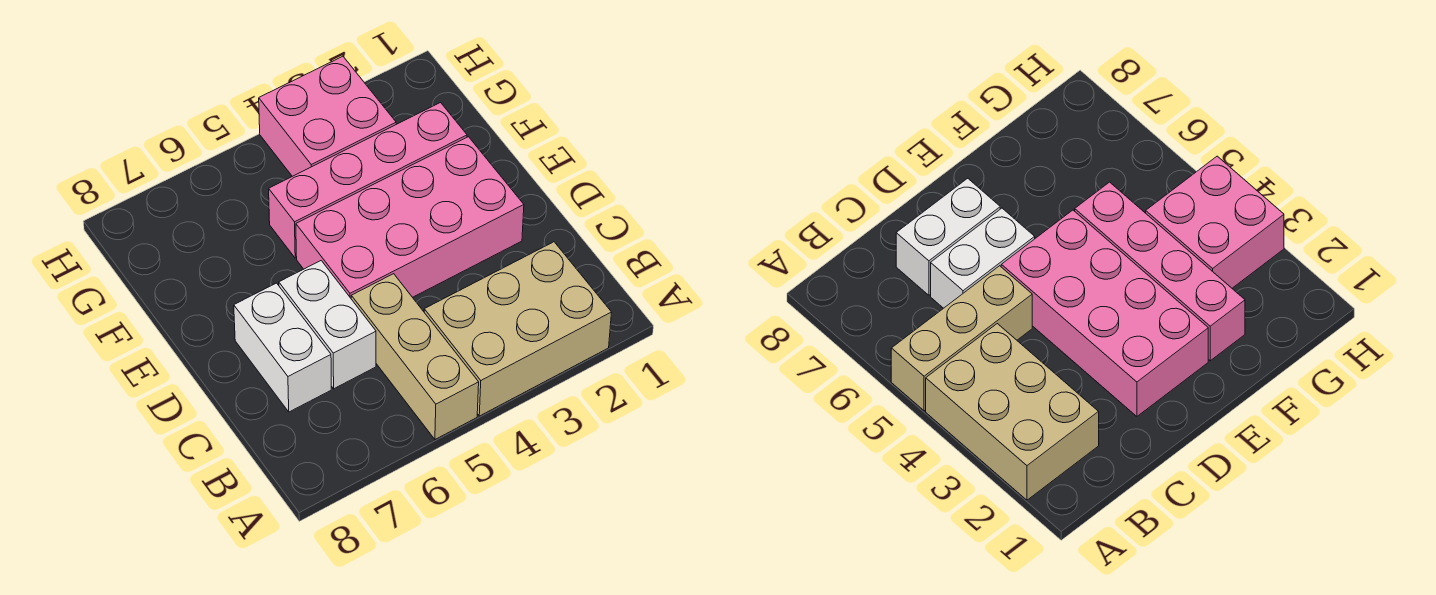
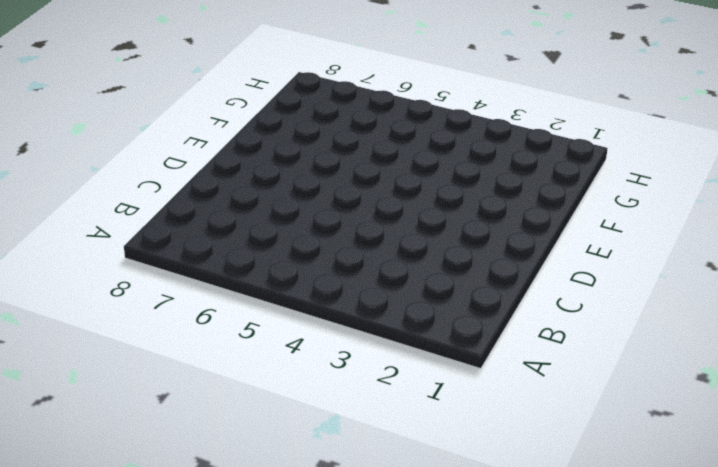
none -> tan brick A2:B4 level 1
none -> tan brick A5:C5 level 1

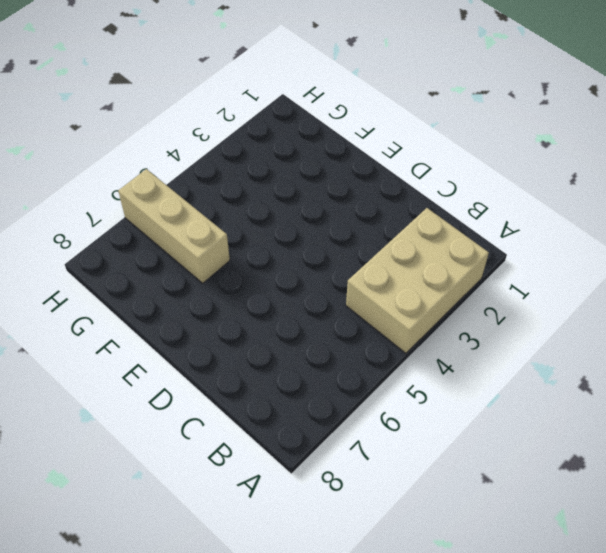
tan brick F6:H6 level 1 -> tan brick A5:C5 level 1
none -> white brick C6:D6 level 1
none -> white brick C7:D7 level 1

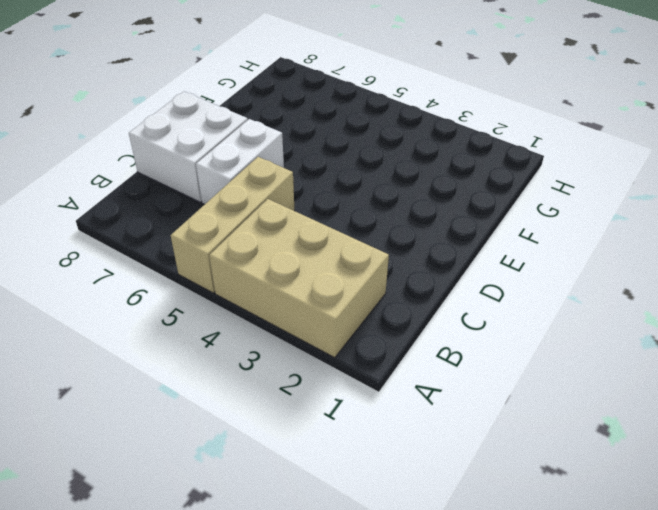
white brick C7:D8 level 1 -> white brick C7:D7 level 1
none -> pink brick D2:E5 level 1
none -> pink brick F2:F5 level 1

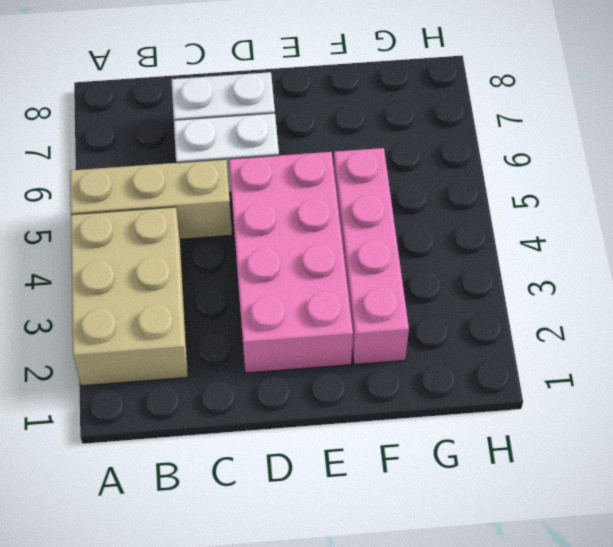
none -> pink brick G3:H4 level 1

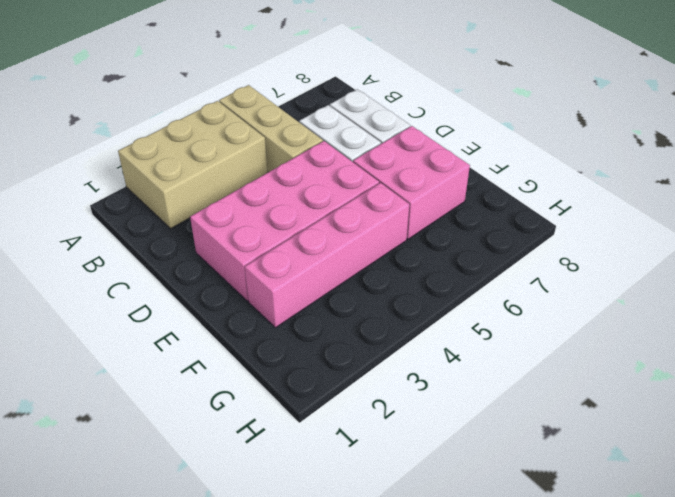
pink brick E6:F7 level 1 -> pink brick G3:H4 level 1

